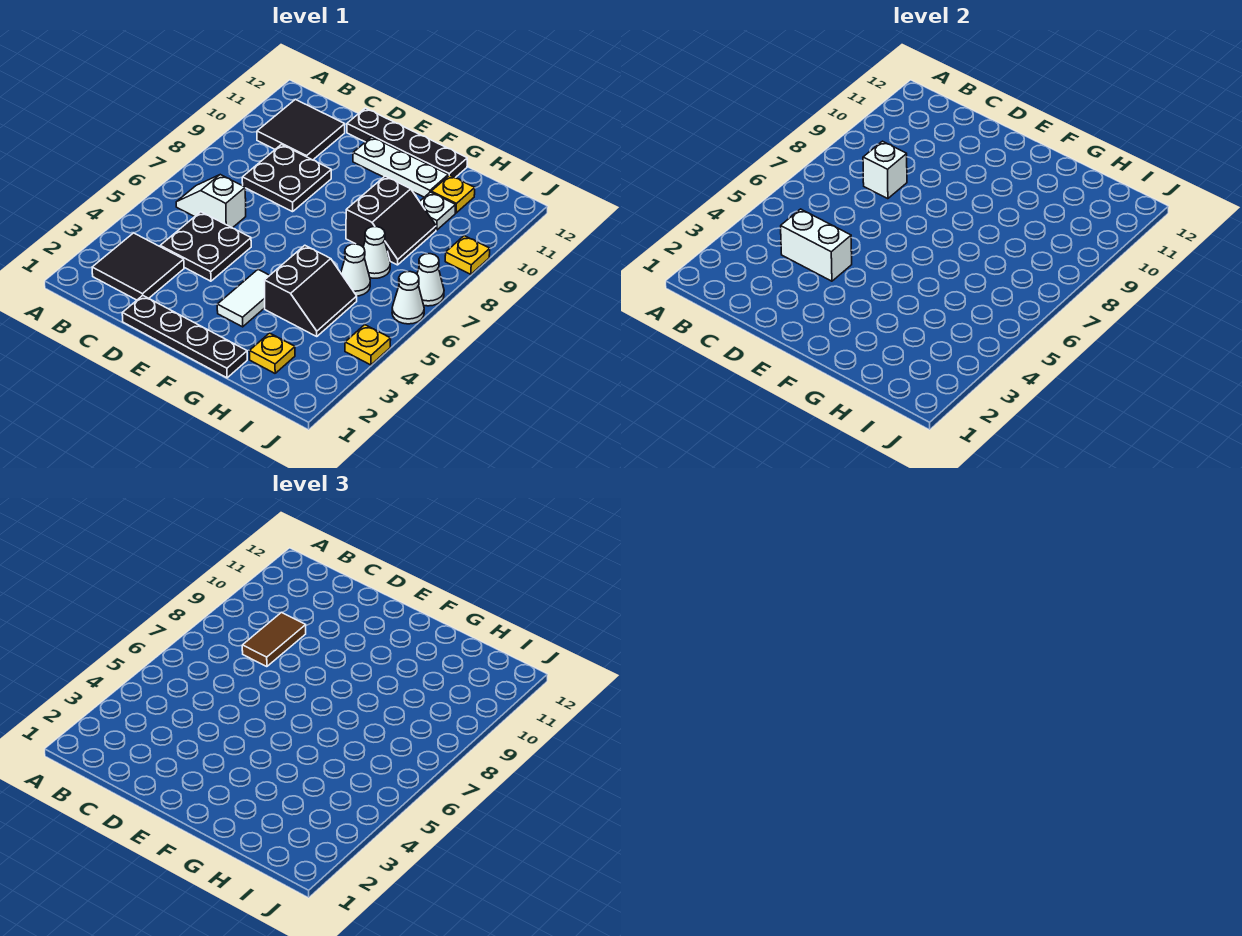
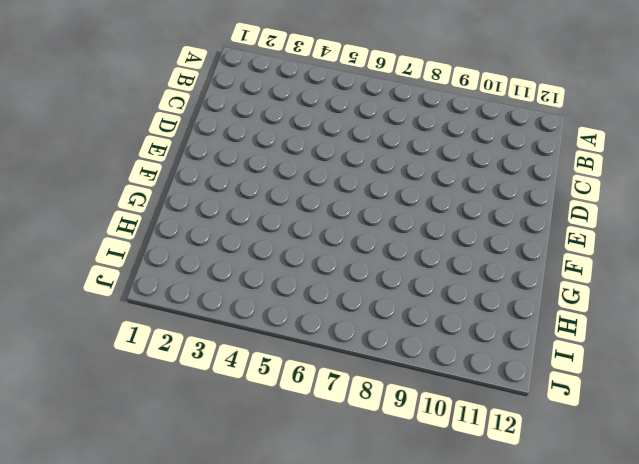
none -> black tile B2:C3 level 1
none -> white slope B6:C6 level 1 top C
none -> black tile B10:C11 level 1

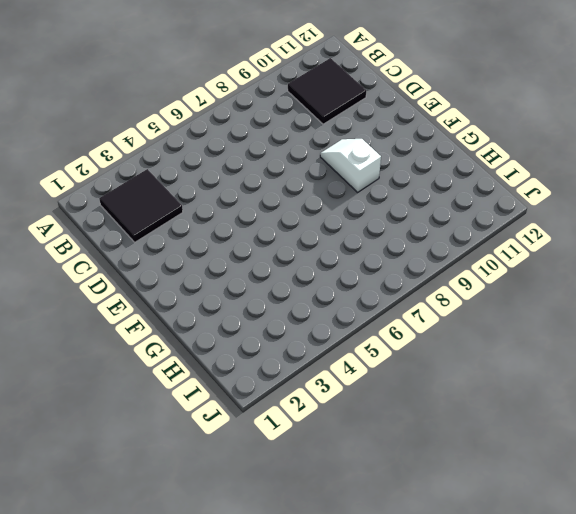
white slope E9:F9 level 1 top F -> white slope B6:C6 level 1 top C
none -> black plate C4:D5 level 1
none -> black plate C8:D9 level 1
none -> black plate D1:G1 level 1

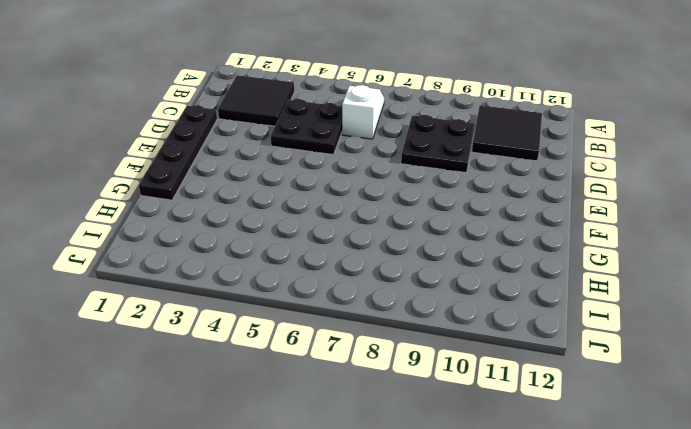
none -> black plate D12:G12 level 1
none -> white plate E11:G11 level 1
none -> white tile F3:F4 level 1

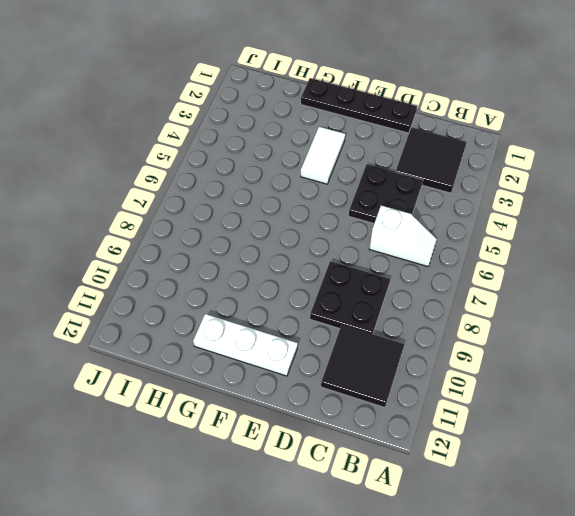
none -> black plate D12:G12 level 1
none -> black slope G4:H5 level 1 top G
none -> black slope G8:H9 level 1 top G

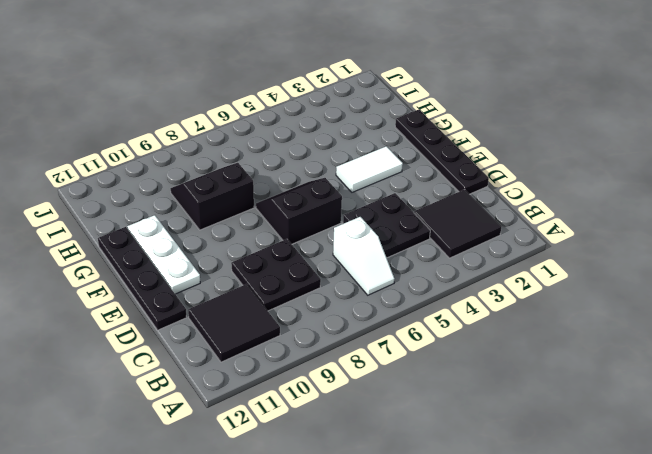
black slope E6:F7 level 1 top E -> black slope G4:H5 level 1 top G
none -> yellow plate H2 level 1
none -> white cone H6 level 1
none -> white cone H7 level 1

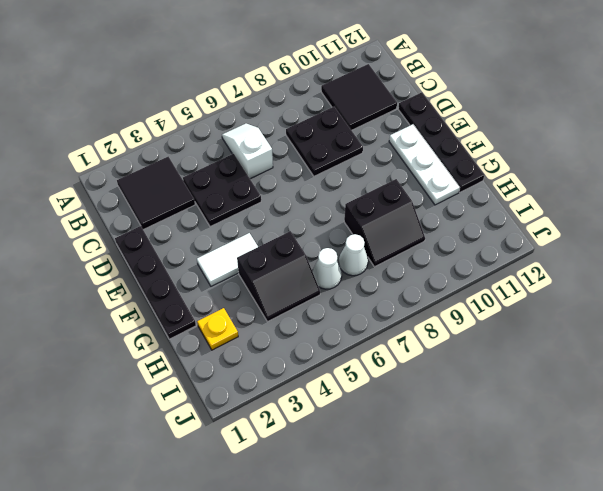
none -> white plate H10 level 1
none -> yellow plate H11 level 1
none -> yellow plate J4 level 1

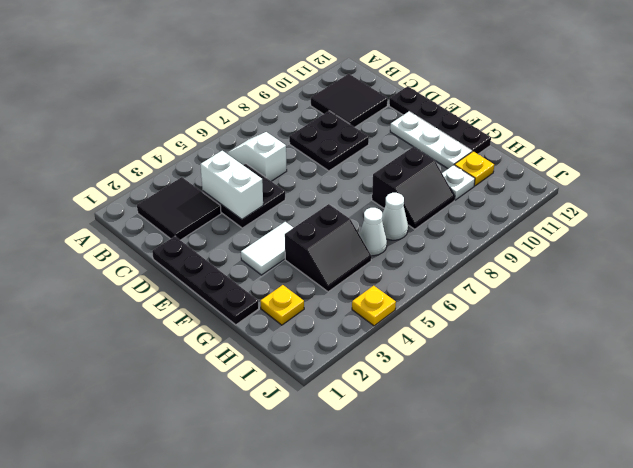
none -> white cone J6 level 1
none -> white cone J7 level 1
none -> yellow plate J9 level 1

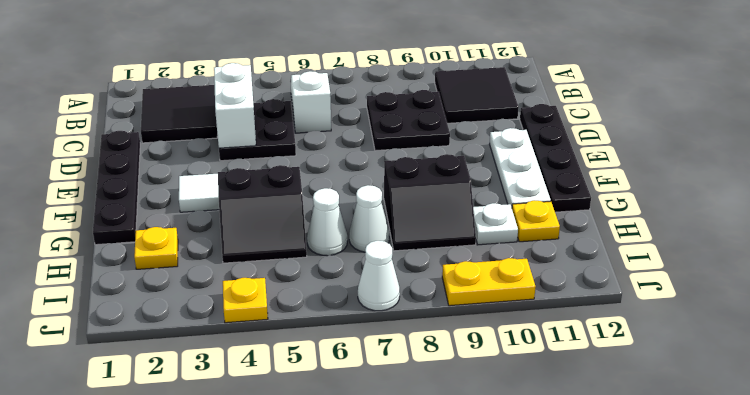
yellow plate J9:J10 level 1 -> yellow plate J9 level 1
none -> white cone J6 level 1
none -> white brick C8 level 2
none -> brown tile C8:C9 level 3

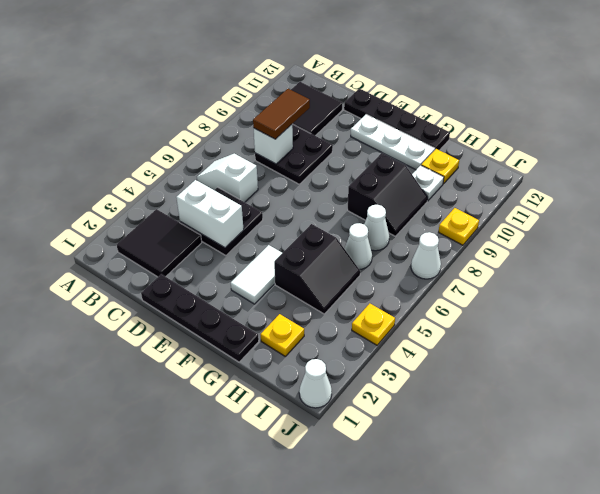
white cone J1 level 1 -> white cone J6 level 1

